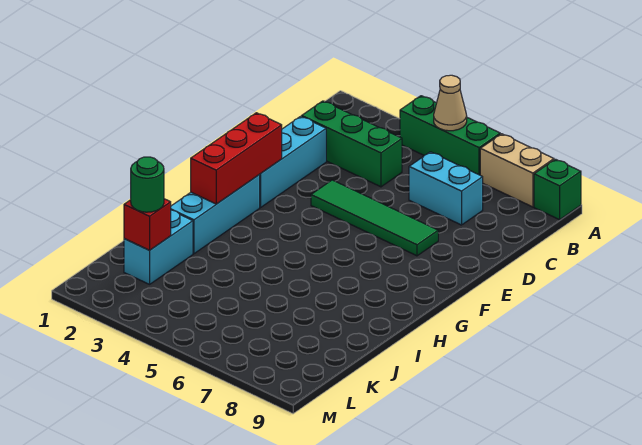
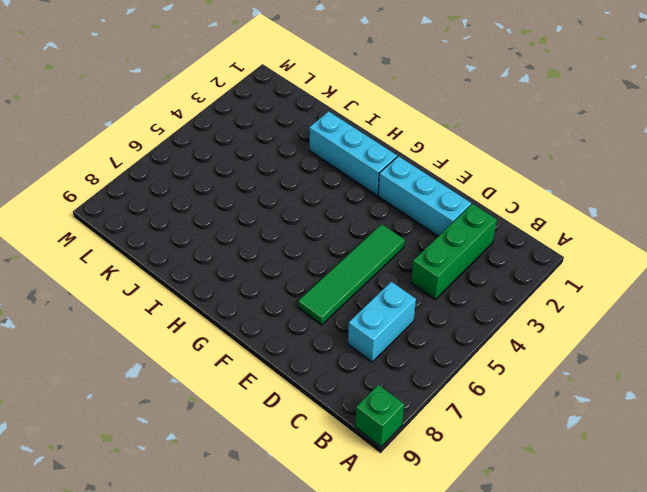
none -> green brick A4:A6 level 1
none -> tan brick A7:A8 level 1
none -> cyan brick J2:K2 level 1

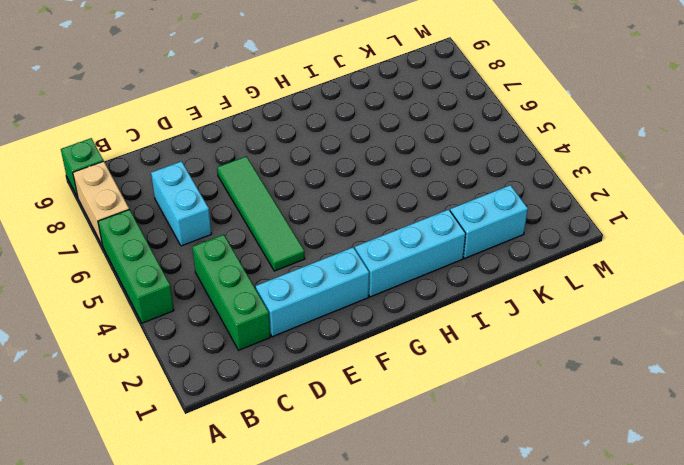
none -> tan cone A5 level 2
none -> red brick F2:H2 level 2
none -> red brick K2 level 2

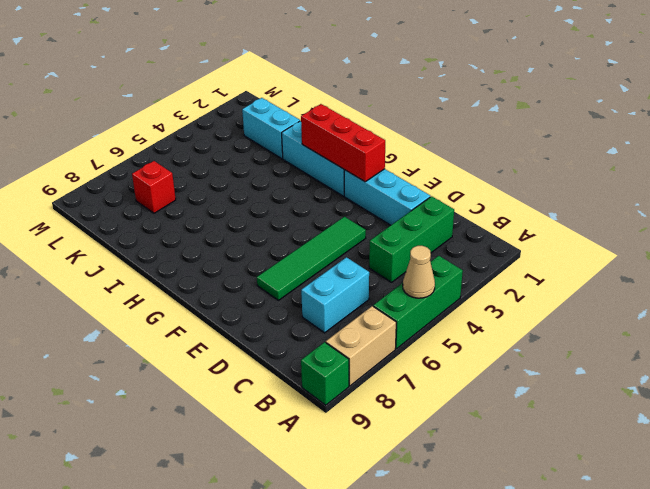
red brick K7 level 1 -> red brick K2 level 2
none -> green round brick K2 level 3

